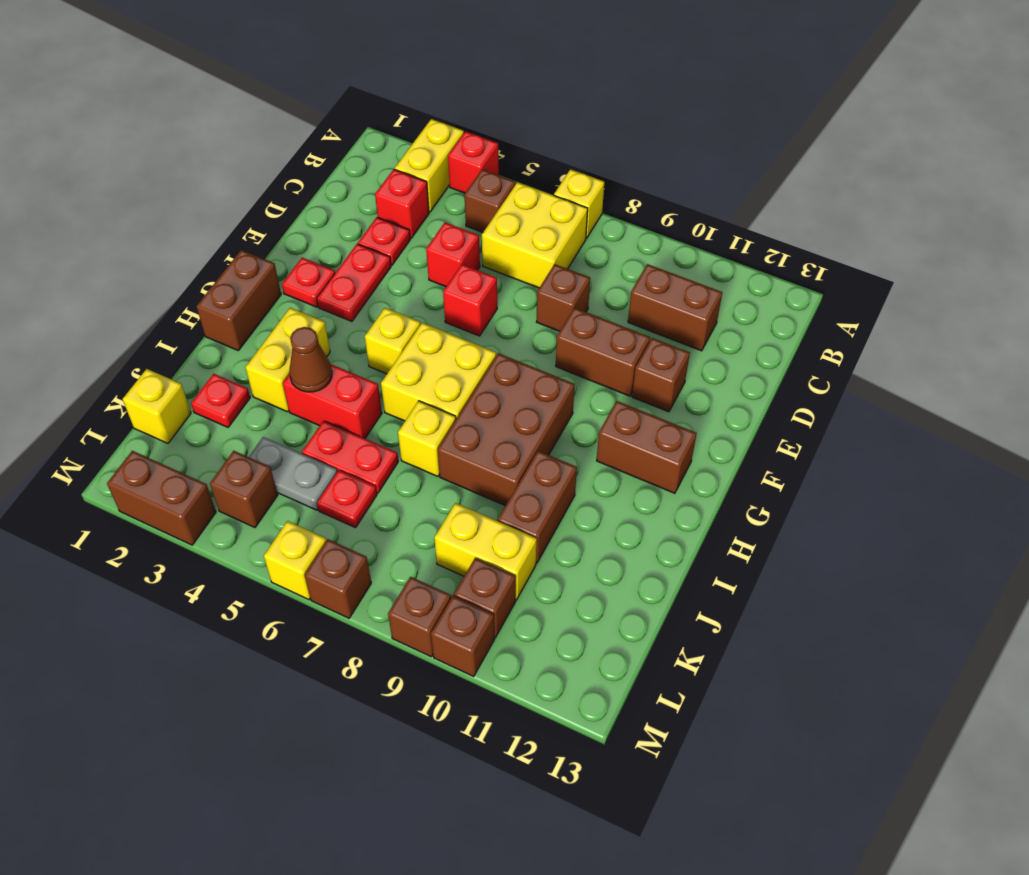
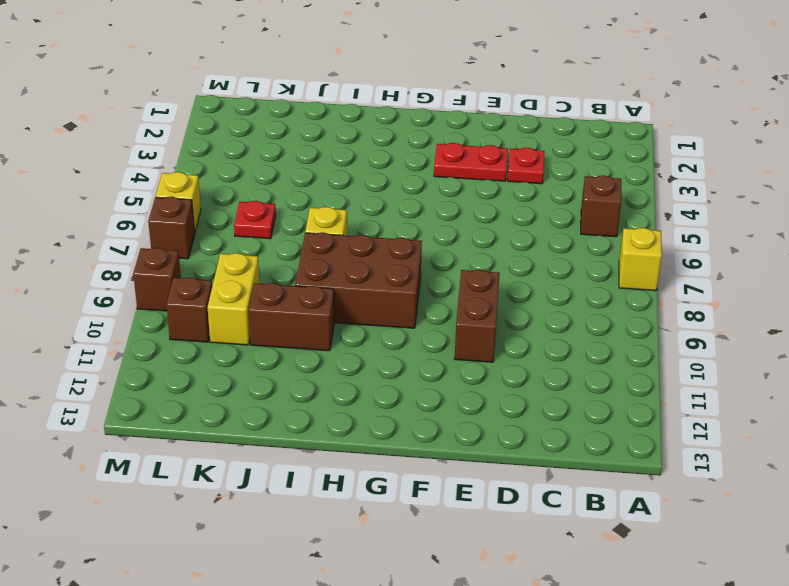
none -> yellow brick A3:B3 level 1
none -> red brick A4 level 1
none -> yellow brick B6:C7 level 1
none -> red brick C3 level 1

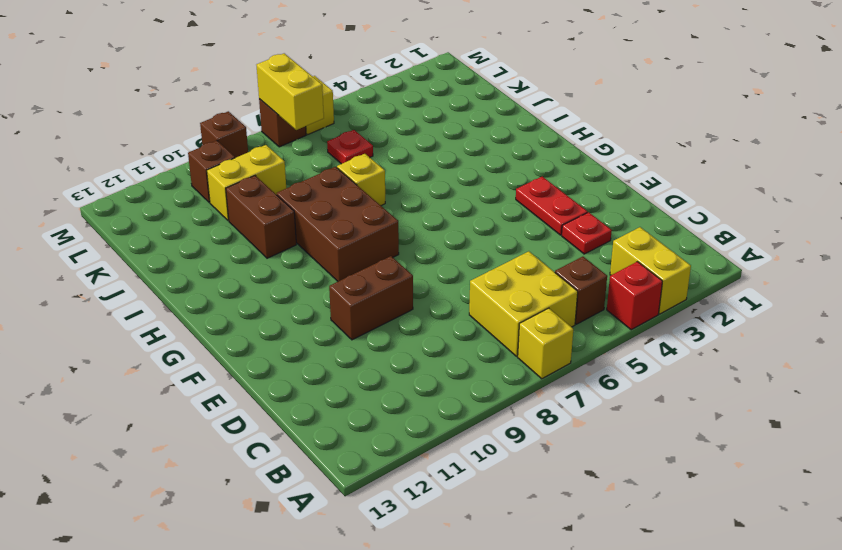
yellow brick L7:M7 level 2 -> yellow brick H3:I3 level 1
none -> red brick C3 level 1
none -> brown brick C10:C11 level 1
none -> red brick D5 level 1
none -> brown brick D8 level 1

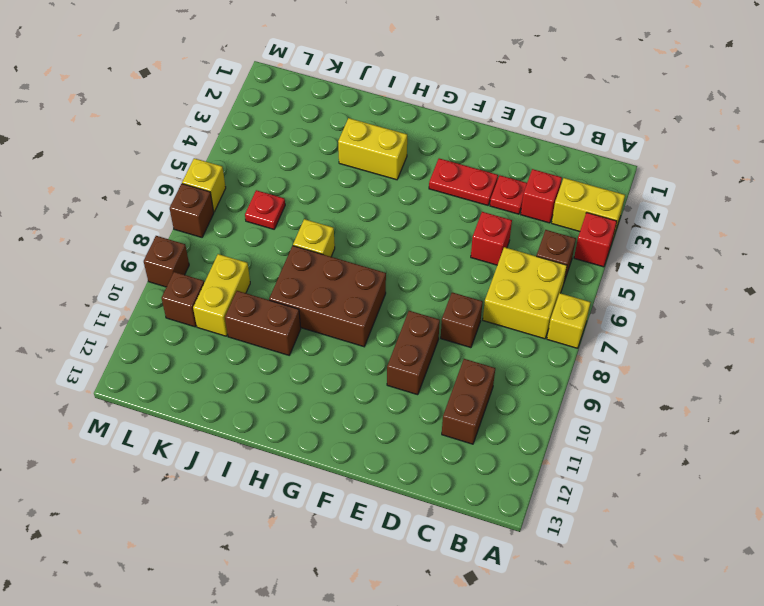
none -> red brick E6 level 1
none -> brown brick E11 level 1
none -> red plate F2 level 1
none -> brown brick G1:H1 level 1

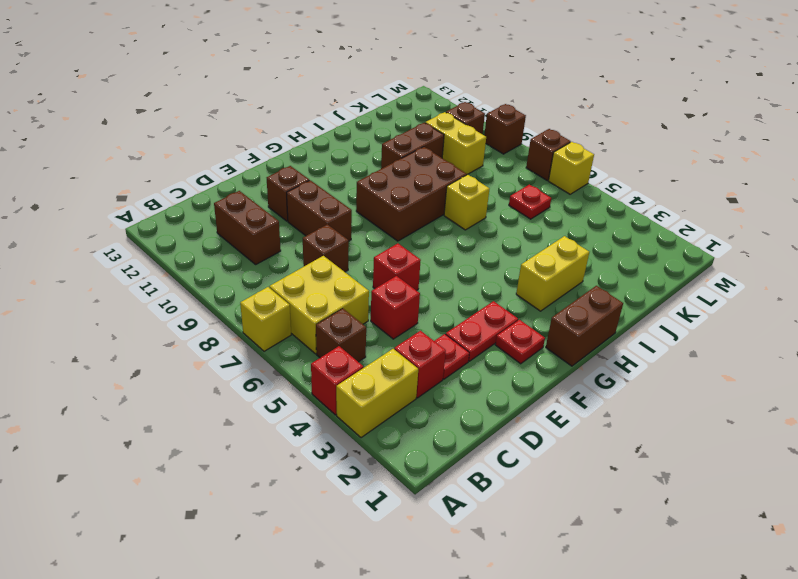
none -> yellow brick G5 level 1
none -> yellow brick G6:H7 level 1
none -> brown brick G11:G12 level 1
none -> red brick I4:I5 level 1

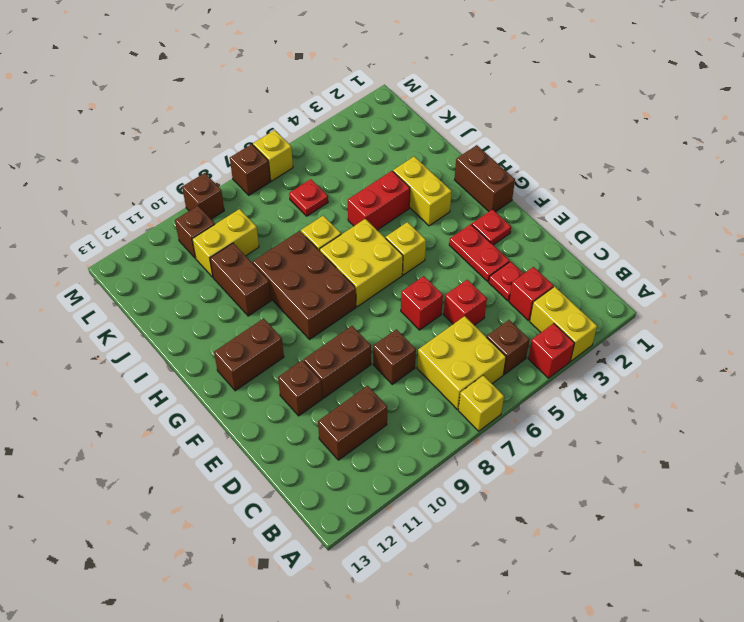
none -> red plate J2 level 1
none -> red plate J5:J6 level 1
none -> yellow brick K1 level 1
none -> grey plate K4:K5 level 1

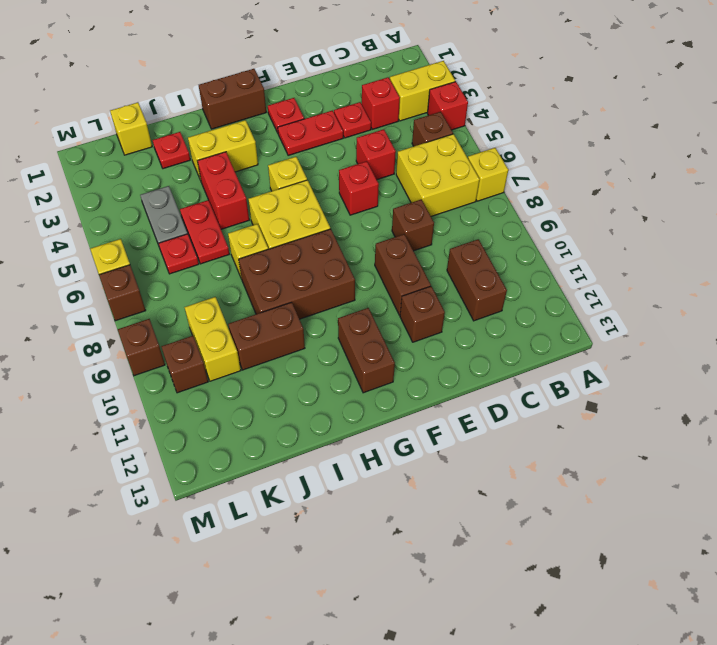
none -> brown brick L4 level 1
none -> brown brick M2:M3 level 1
none -> brown brick M10 level 1
none -> brown cone I4 level 2

